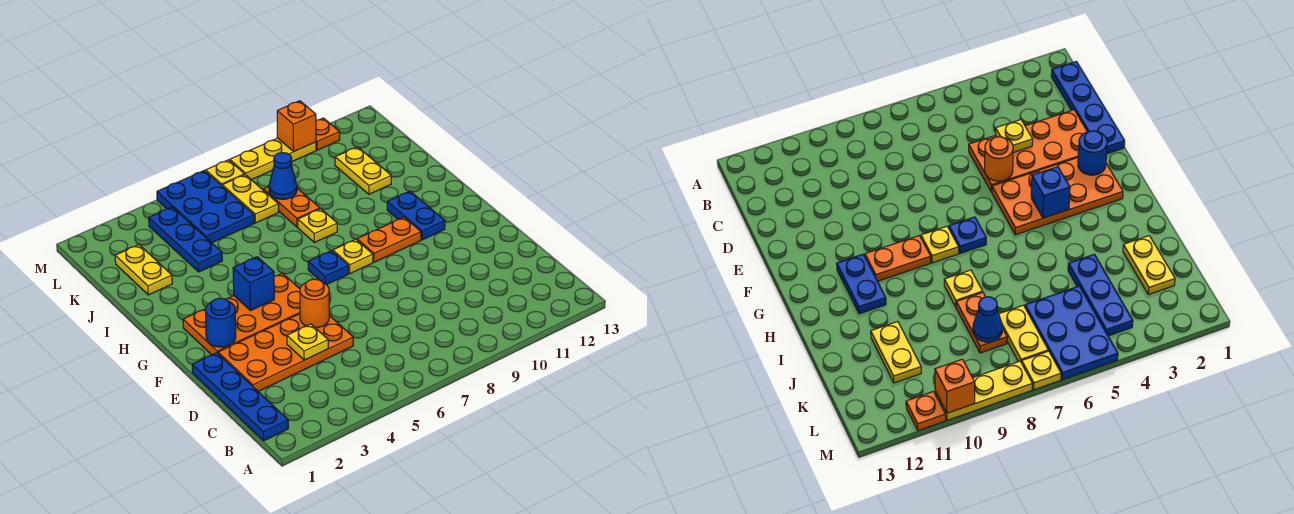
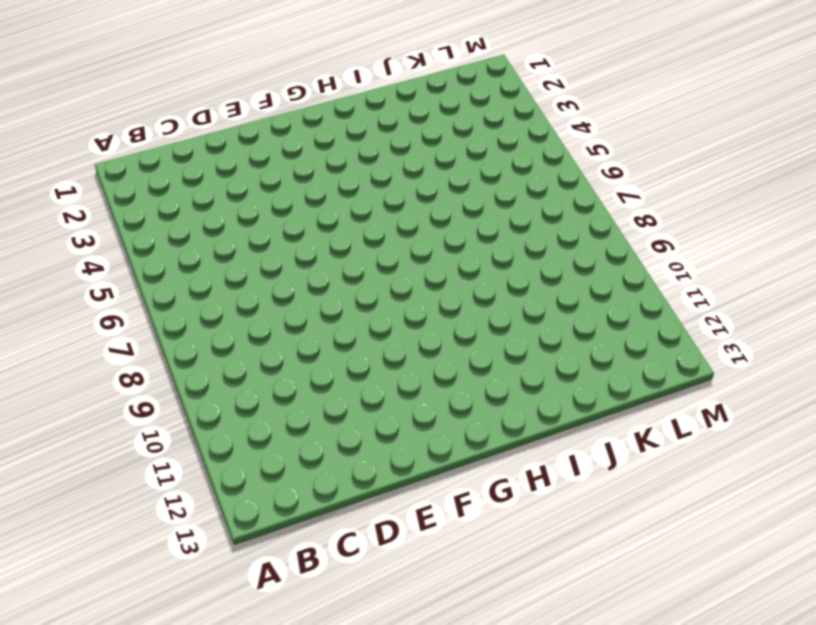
none -> blue plate B1:E1 level 1
none -> orange plate D2:E5 level 1
none -> orange plate F2:G5 level 1

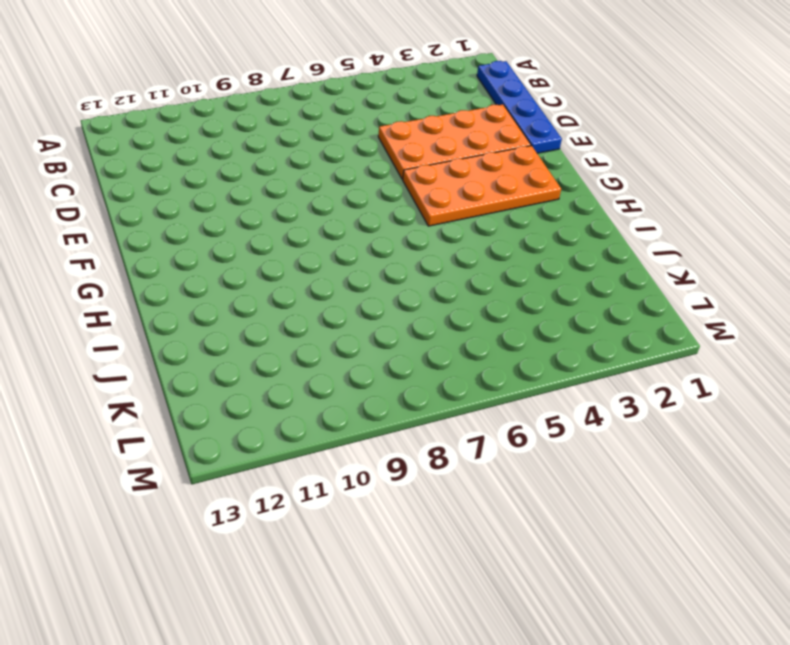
none -> blue plate G7 level 1
none -> yellow plate G8 level 1
none -> orange plate G9:G10 level 1

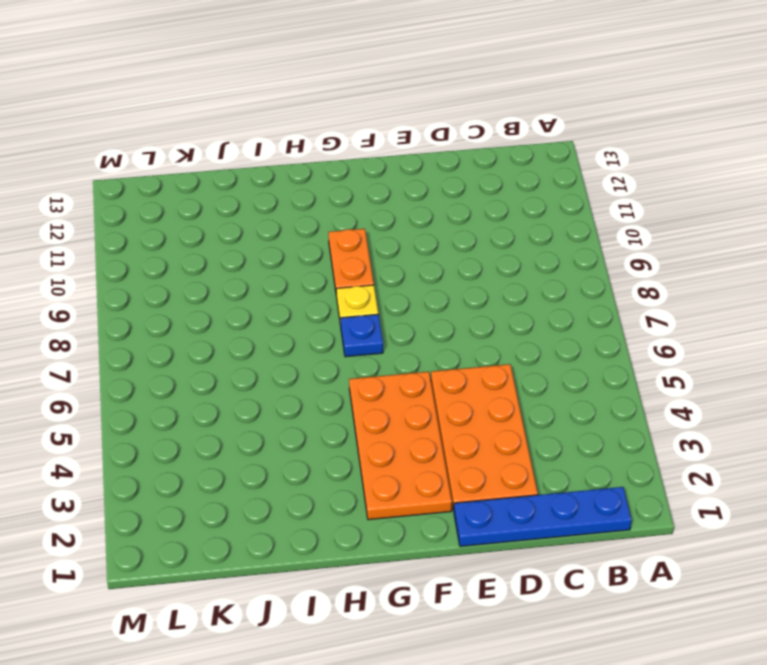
none -> blue plate G11:H11 level 1
none -> yellow plate I8 level 1
none -> yellow plate J2:K2 level 1

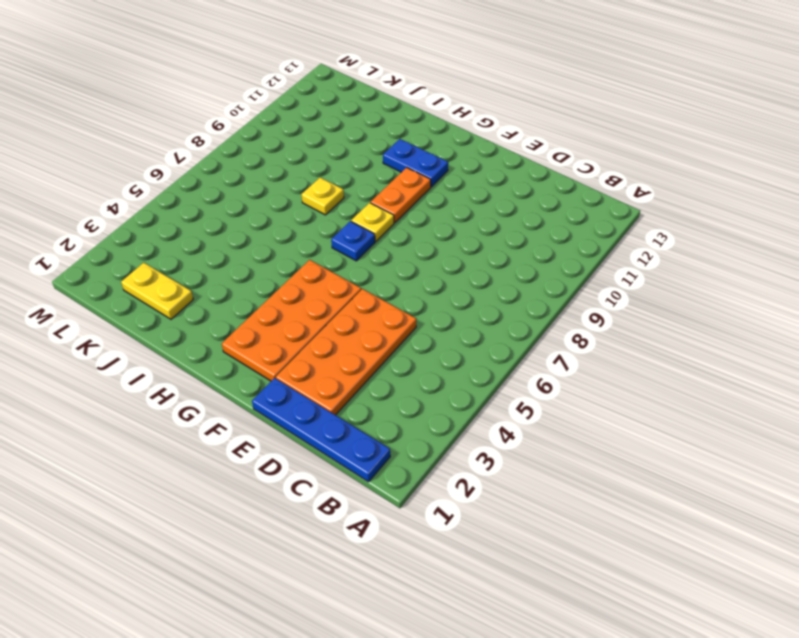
none -> blue plate J4:L4 level 1
none -> orange plate J8:K8 level 1
none -> yellow plate J11:K11 level 1

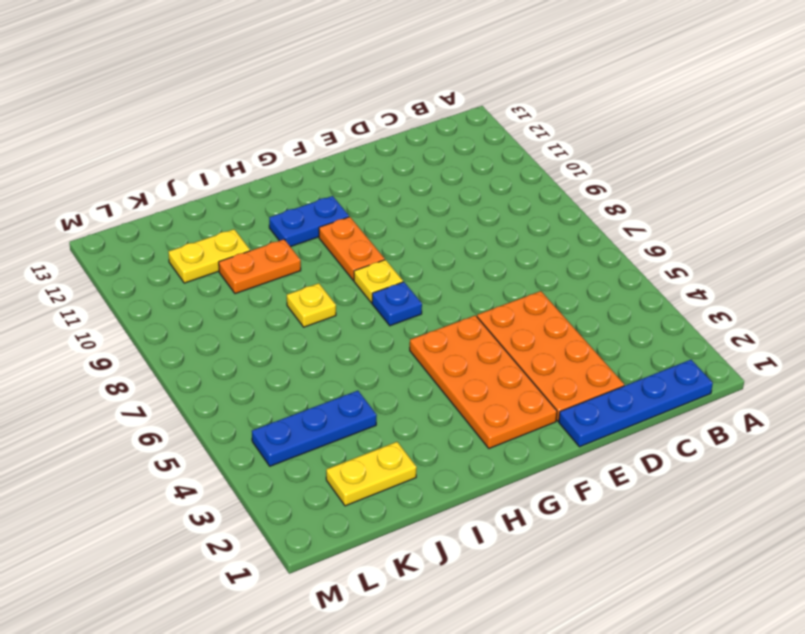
orange plate I10:J10 level 1 -> orange plate J8:K8 level 1
none -> blue plate K5:M6 level 1
none -> yellow plate K7:L7 level 1
none -> yellow plate M7 level 1

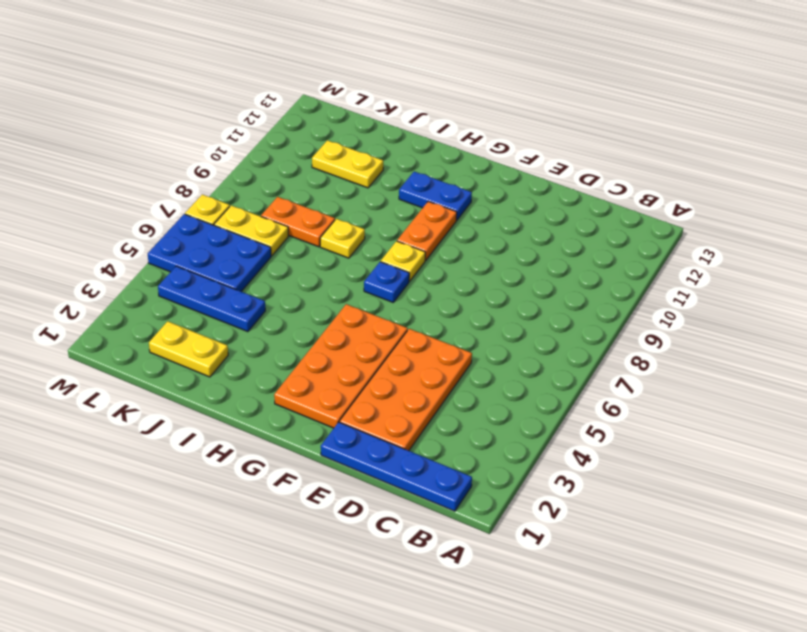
none -> yellow plate M8:M10 level 1
none -> orange plate M11 level 1
none -> yellow plate D4 level 2

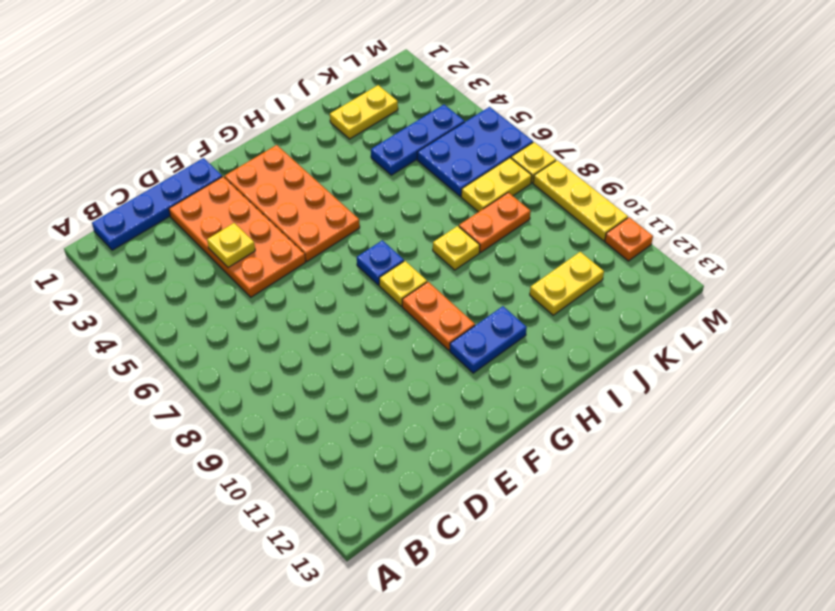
none -> orange round brick E5 level 2
none -> blue round brick F2 level 2
none -> blue brick G4 level 2

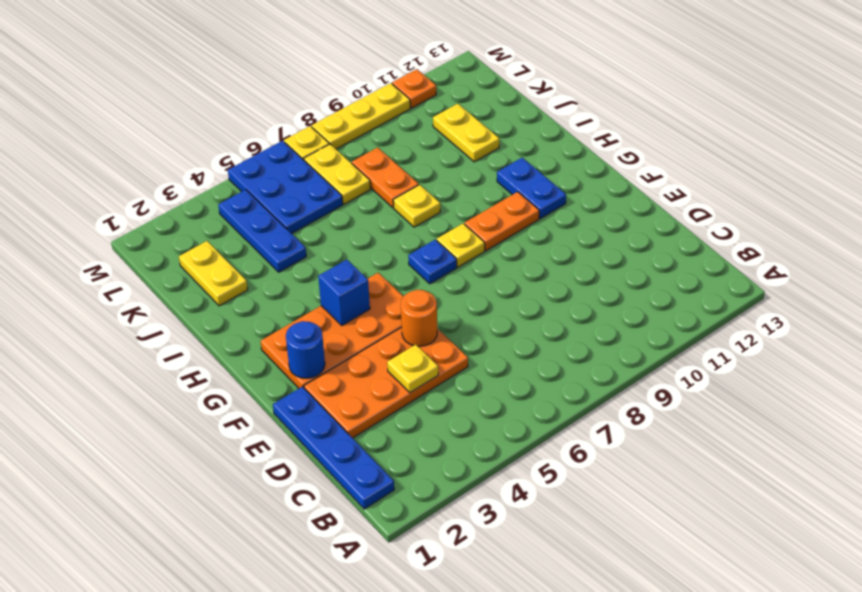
none -> blue cone K8 level 2
none -> orange brick M10 level 2

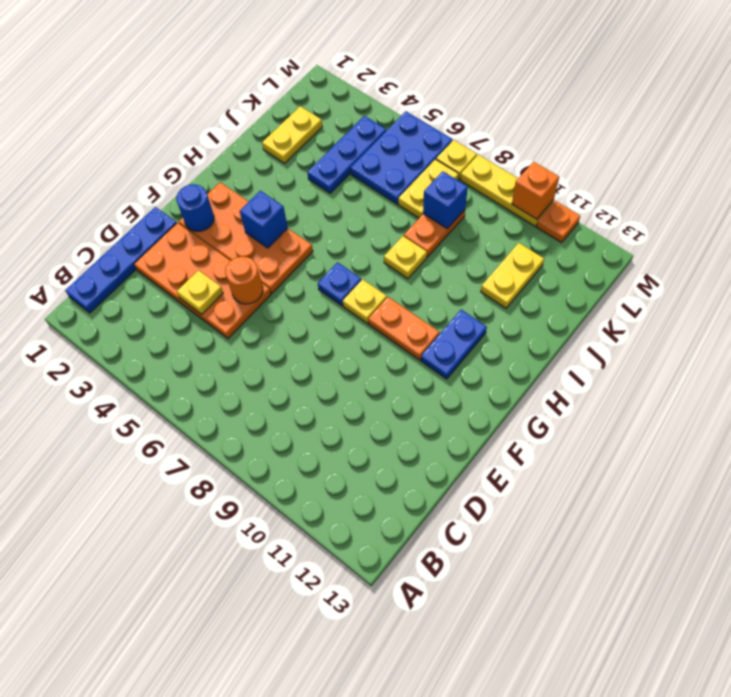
blue brick K8 level 2 -> blue cone K8 level 2

